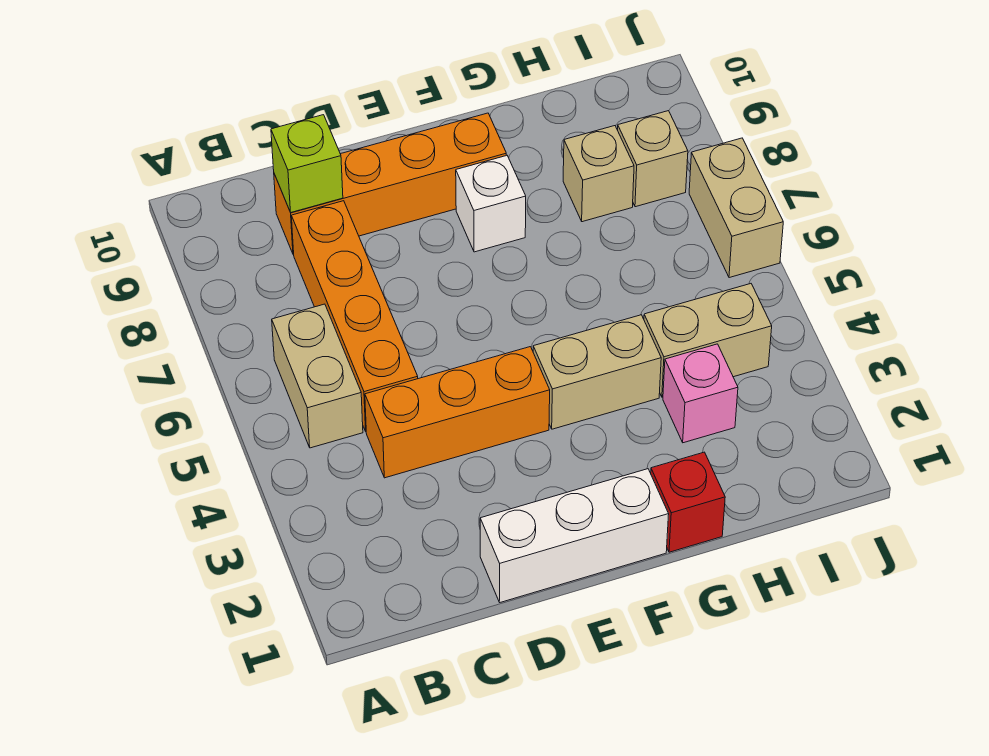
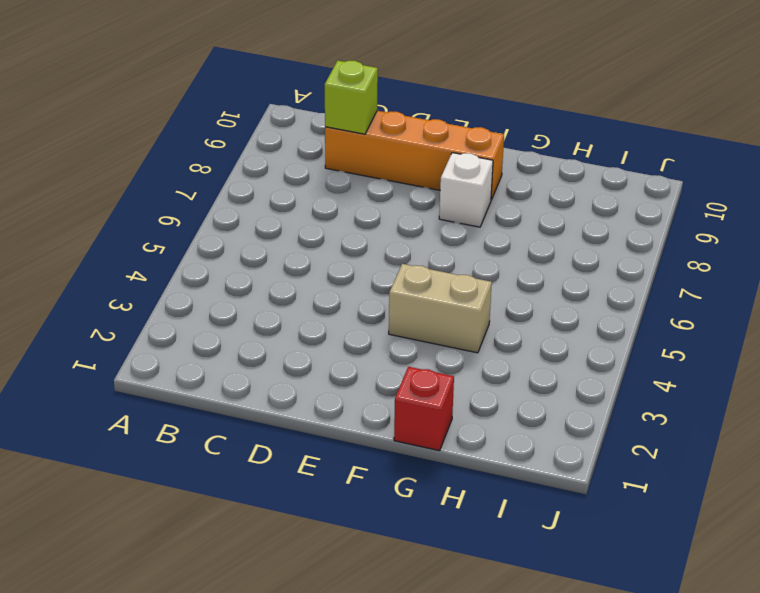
none -> tan brick B5:B6 level 1
none -> orange brick C4:E4 level 1
none -> orange brick C5:C8 level 1

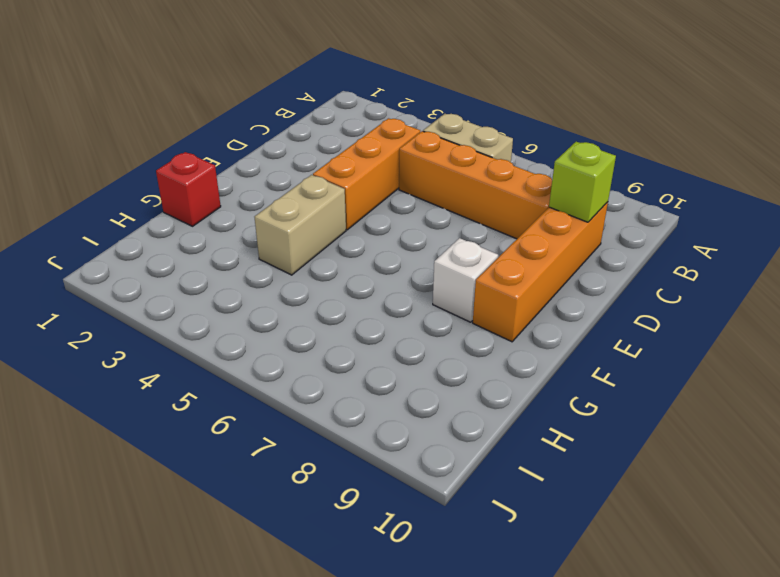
none -> white brick D1:F1 level 1
none -> pink brick H3 level 1
none -> tan brick H4:I4 level 1

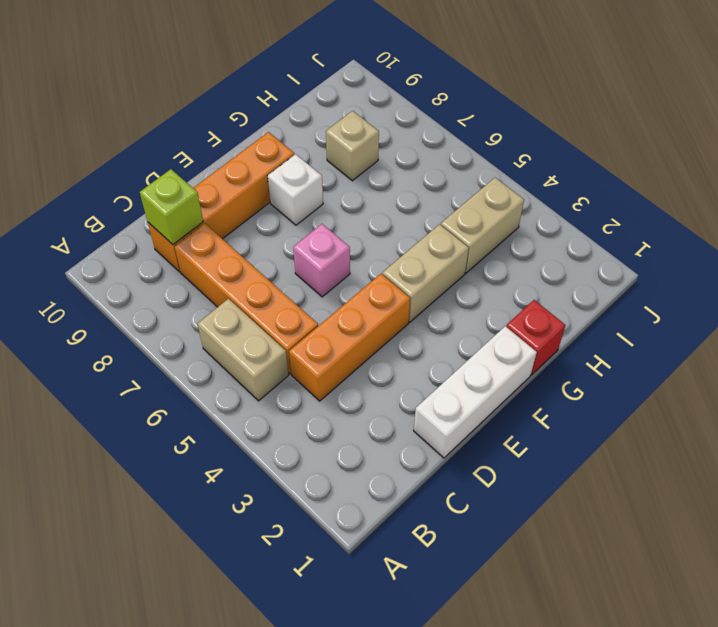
pink brick E6 level 1 -> pink brick H3 level 1
none -> tan brick I8 level 1
none -> tan brick J6:J7 level 1

